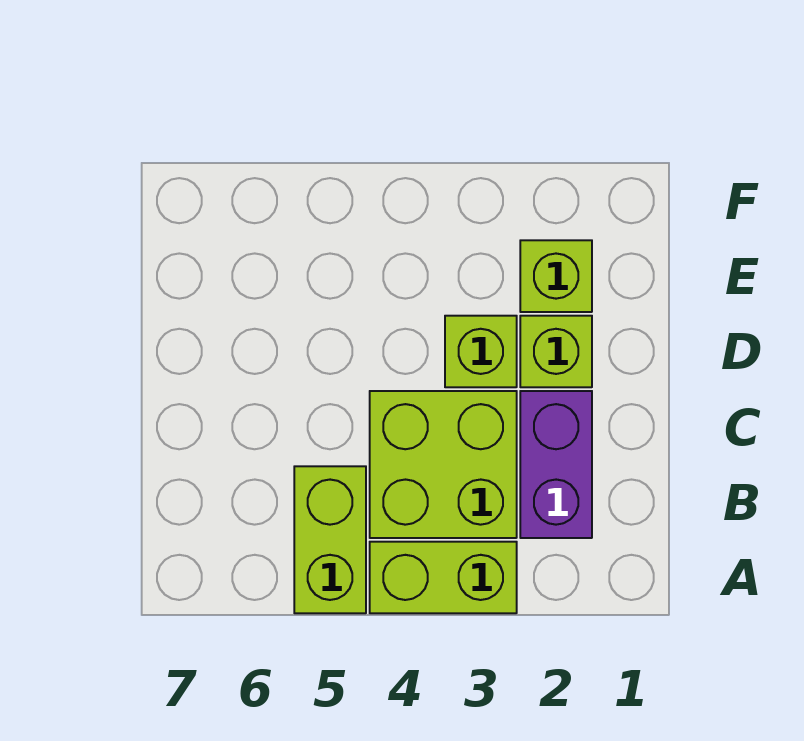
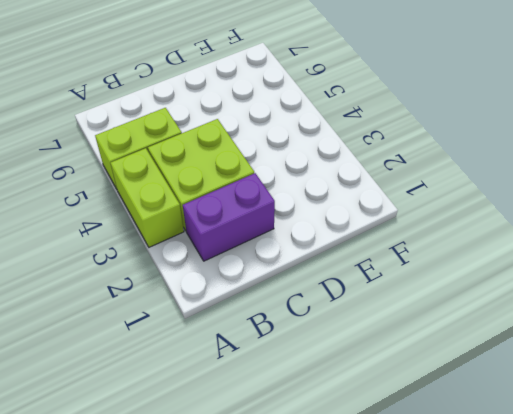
none -> lime brick D2 level 1
none -> lime brick D3 level 1

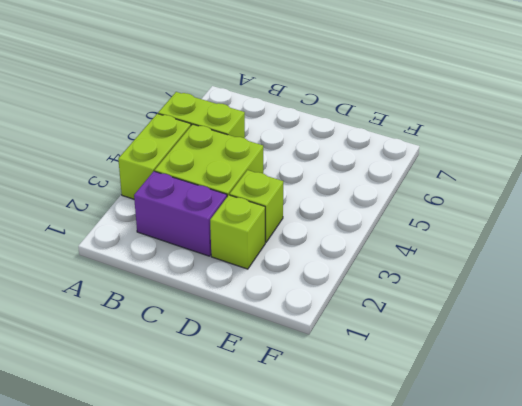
none -> lime brick E2 level 1

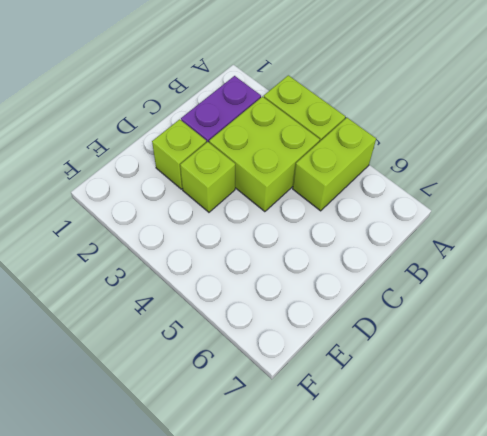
none -> lime brick E2 level 1

